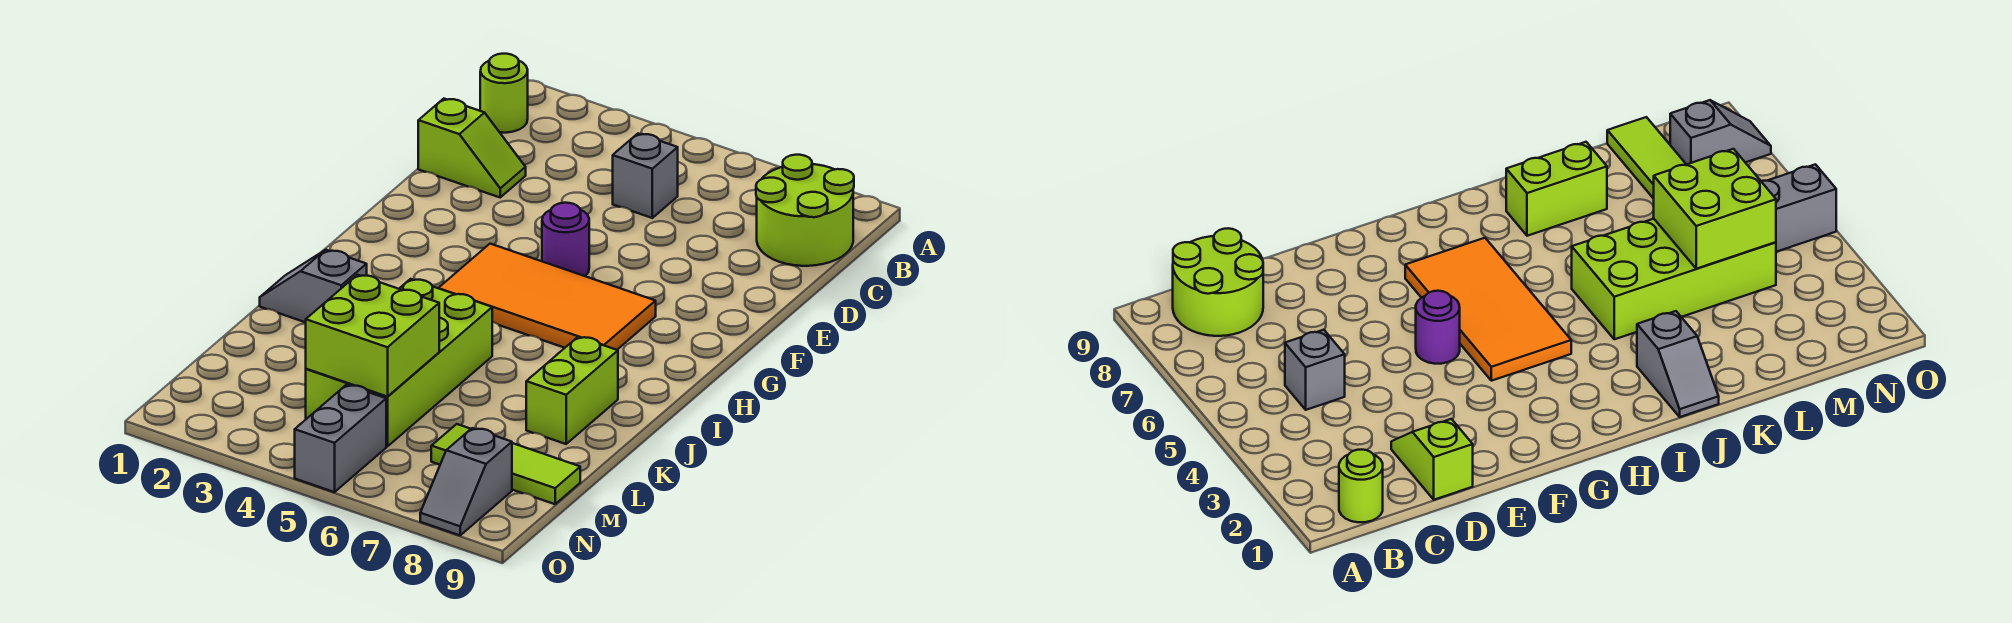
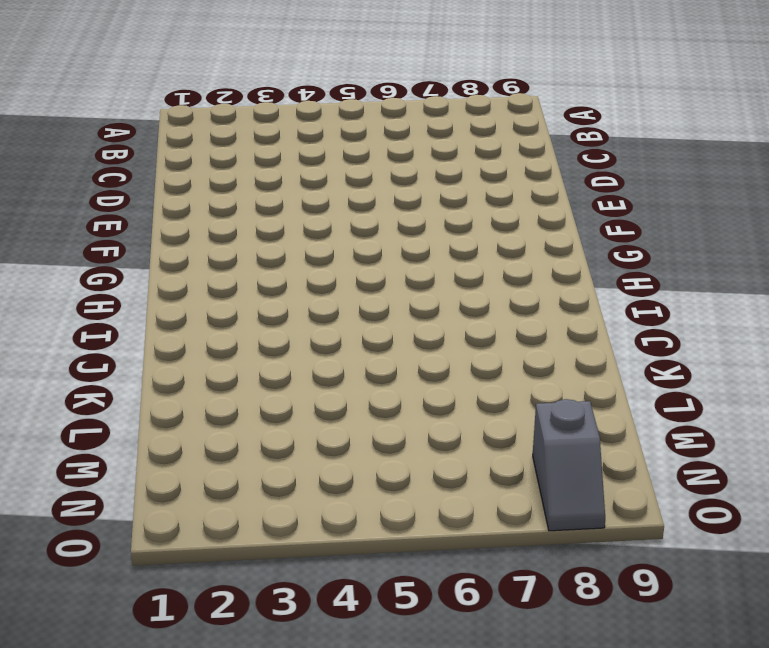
none -> lime round brick B1 level 1
none -> lime round brick B8:C9 level 1
none -> grey brick C5 level 1

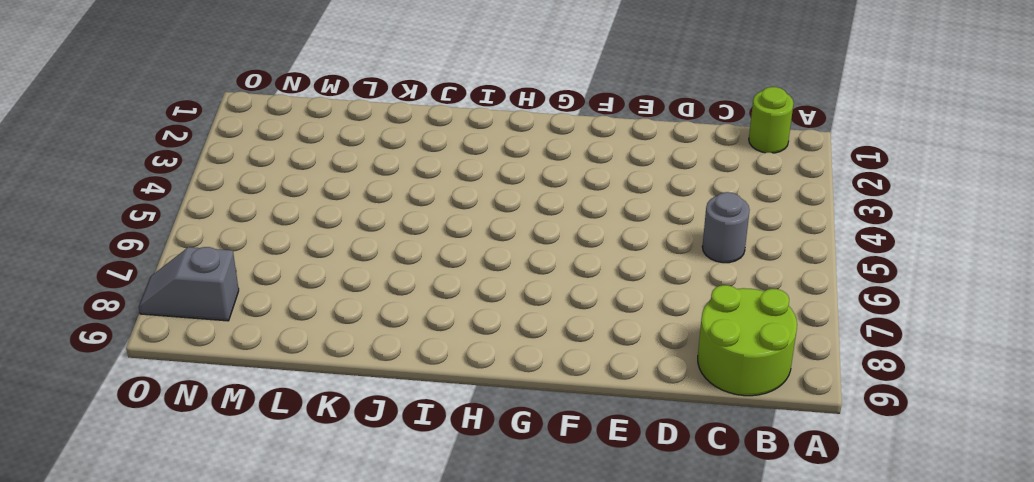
grey round brick C5 level 1 -> grey brick C5 level 1
none -> lime slope D1:D2 level 1 top 1
none -> purple round brick F5 level 1
none -> orange tile G4:H7 level 1

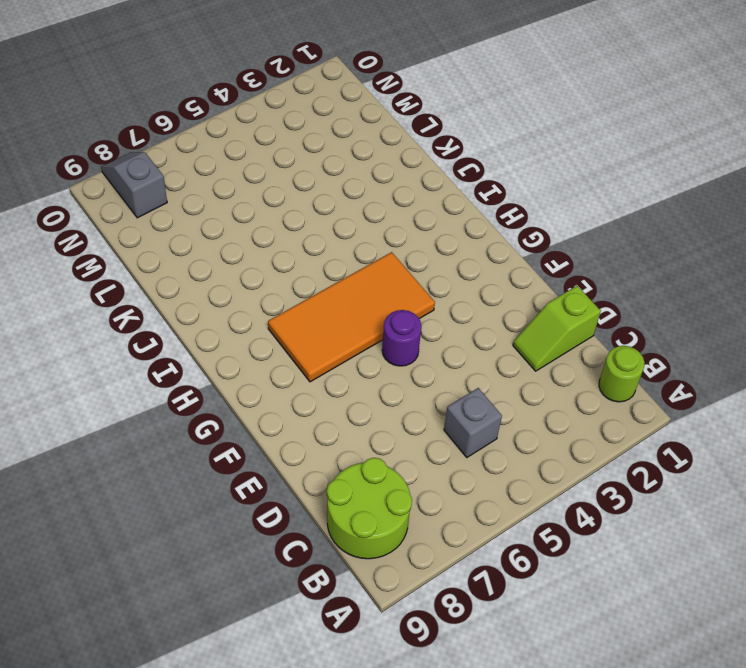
none -> grey slope J1:J2 level 1 top 2
none -> lime brick J4:M5 level 1
none -> lime brick J8:K8 level 1

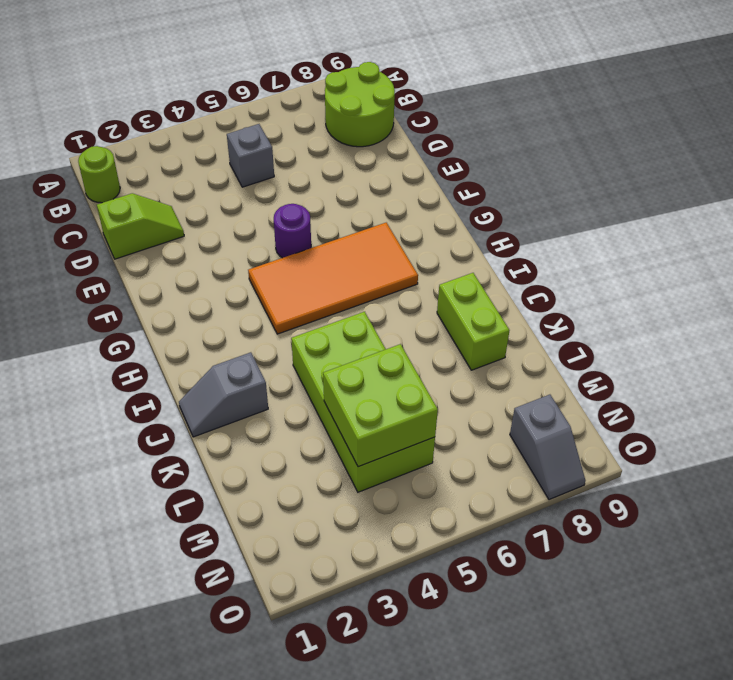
none -> lime tile M7:M9 level 1
none -> grey brick N5:O5 level 1

